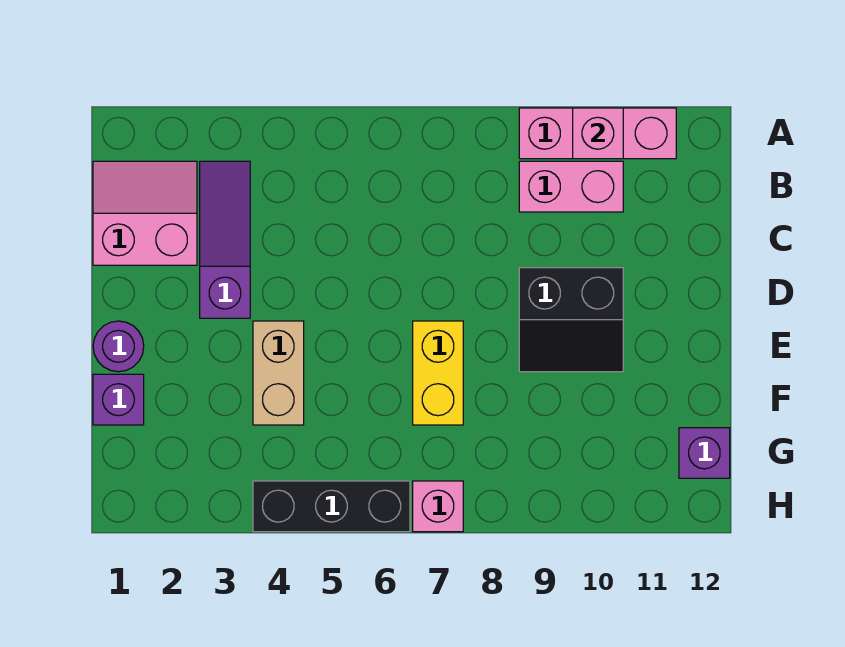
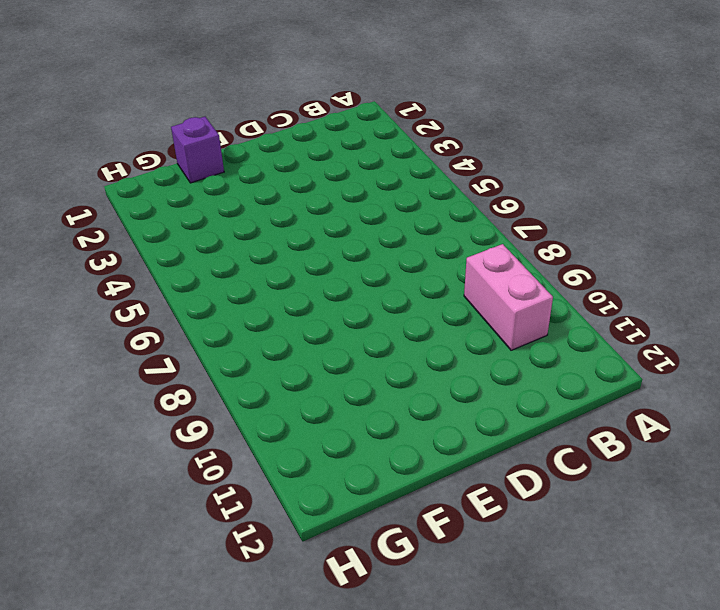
none -> pink brick A9:A11 level 1
none -> pink slope B1:C2 level 1 top C
none -> purple slope B3:D3 level 1 top D

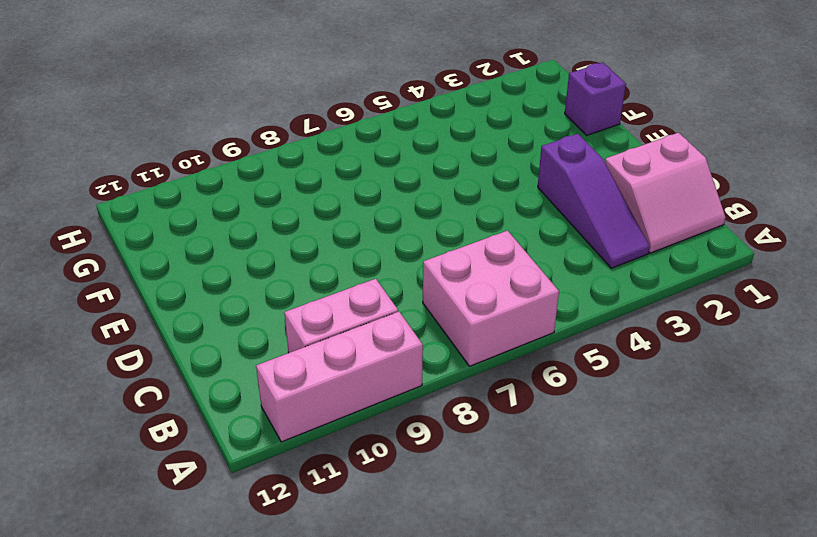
pink brick A6:B7 level 1 -> none
none -> black slope D9:E10 level 1 top D
none -> purple round brick E1 level 1
none -> tan brick E4:F4 level 1

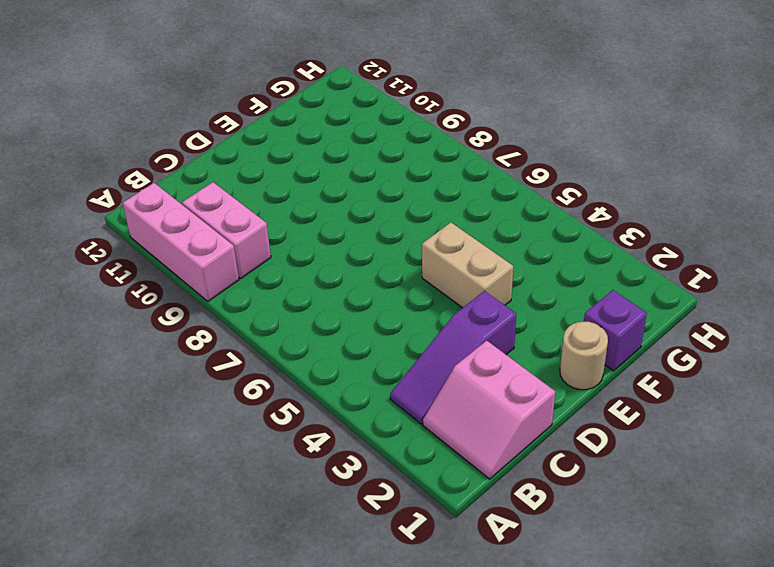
tan round brick E1 level 1 -> purple round brick E1 level 1
tan brick E4:E5 level 1 -> tan brick E4:F4 level 1
none -> black slope D9:E10 level 1 top D
none -> yellow brick E7:F7 level 1
none -> purple brick G12 level 1

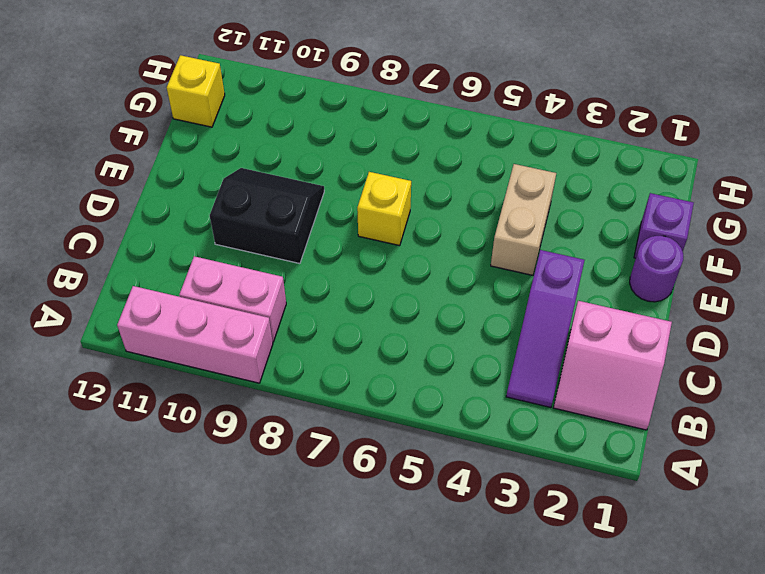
yellow brick E7 level 1 -> yellow brick E7:F7 level 1
yellow brick G12 level 1 -> purple brick G12 level 1
none -> black brick H4:H6 level 1
none -> pink brick H7 level 1
none -> pink brick A10 level 2

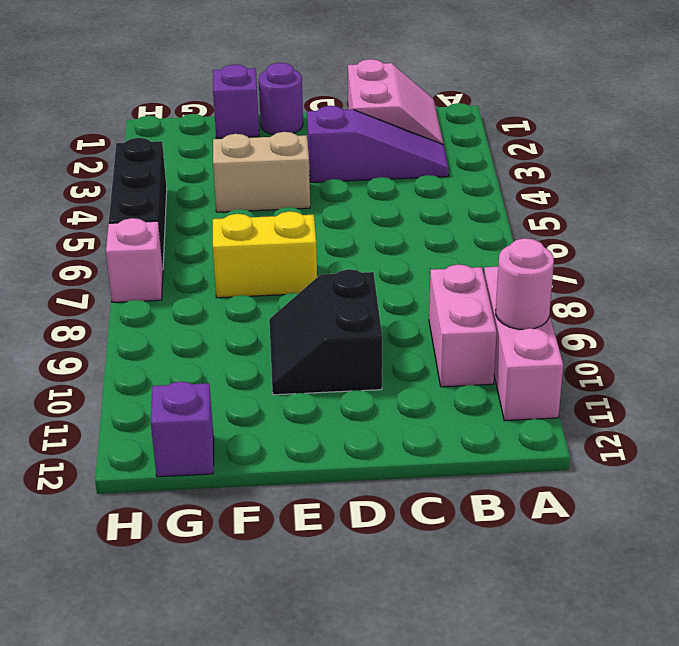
pink round brick A10 level 2 -> pink brick A10 level 2

